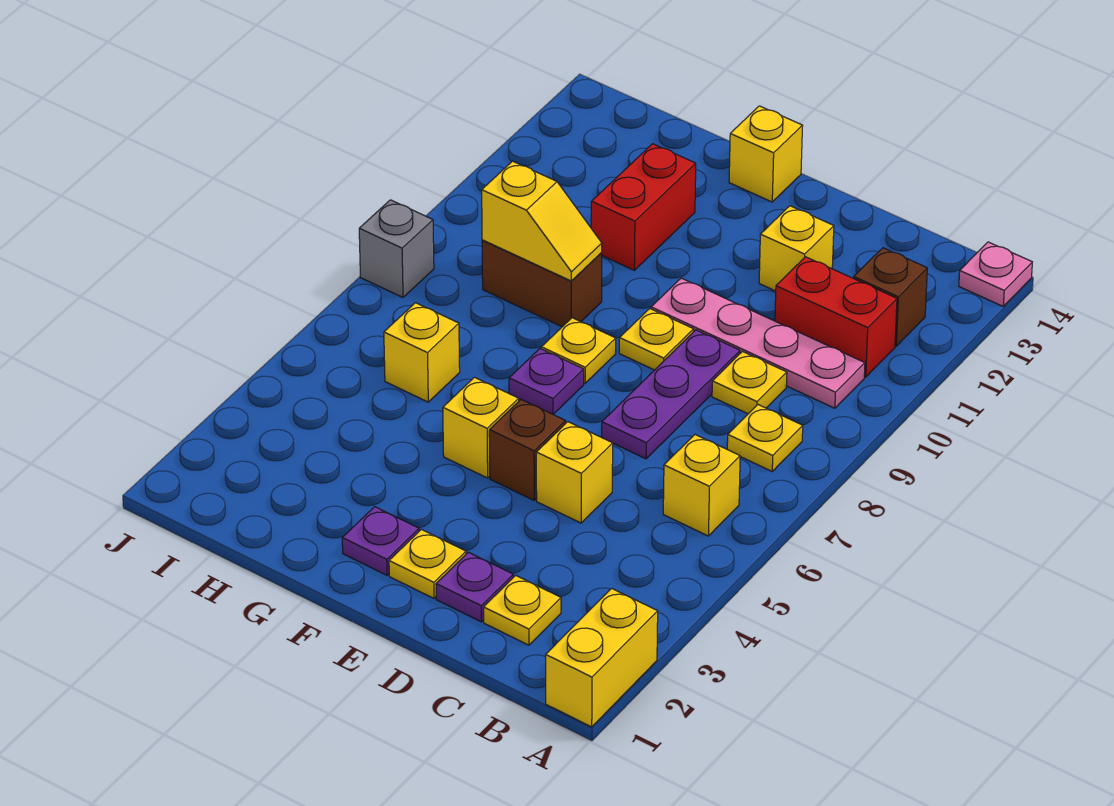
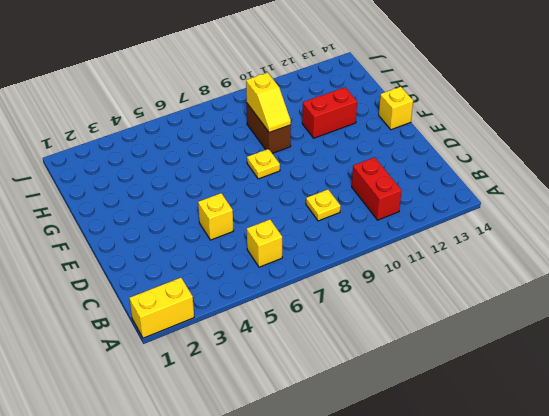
none -> pink plate A14 level 1
none -> yellow plate B8 level 1
none -> pink plate B10:E10 level 1

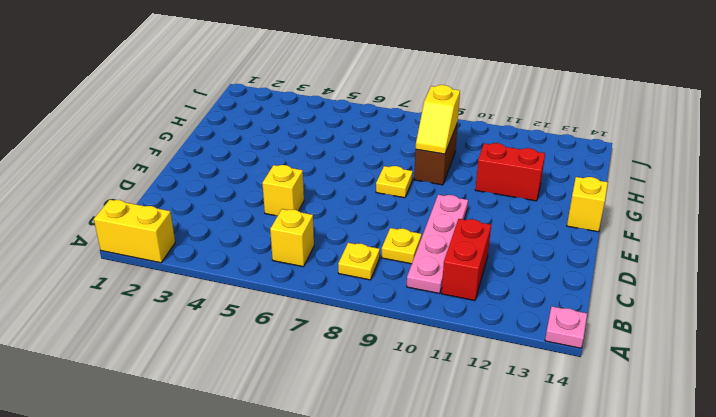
none -> brown brick B12 level 1
none -> yellow plate C2 level 1
none -> purple plate D2 level 1

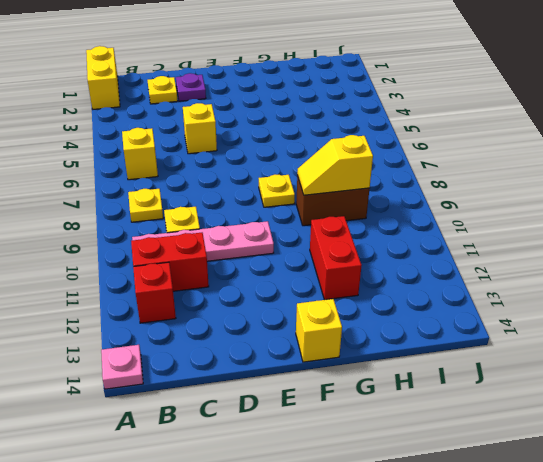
red brick B12 level 1 -> brown brick B12 level 1
none -> purple plate D7:D9 level 1
none -> yellow brick D12 level 1
none -> yellow plate E2 level 1

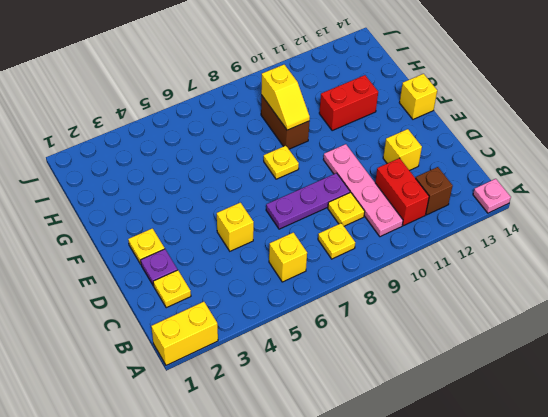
none -> brown brick E5 level 1
none -> yellow plate E9 level 1
none -> purple plate F2 level 1

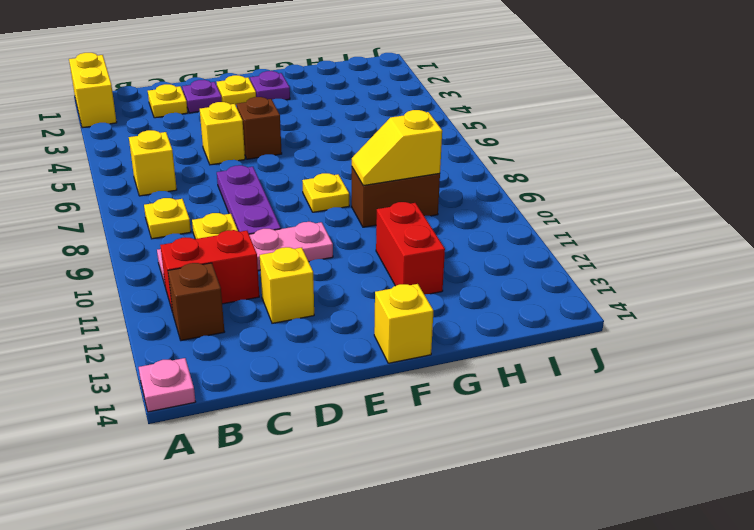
none -> yellow plate E9 level 1
none -> yellow brick F5 level 1
none -> purple plate F7 level 1

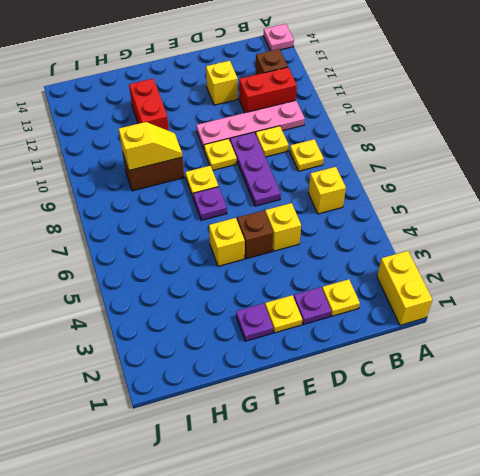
none -> yellow brick F14 level 1
none -> yellow brick H6 level 1
none -> grey brick J8 level 1

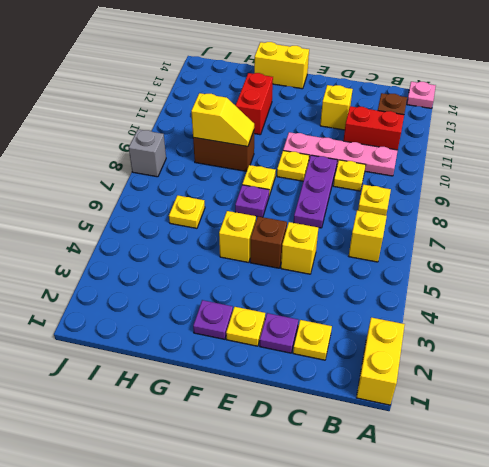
yellow brick F14:G14 level 1 -> yellow brick F14 level 1
yellow plate H6 level 1 -> yellow brick H6 level 1

